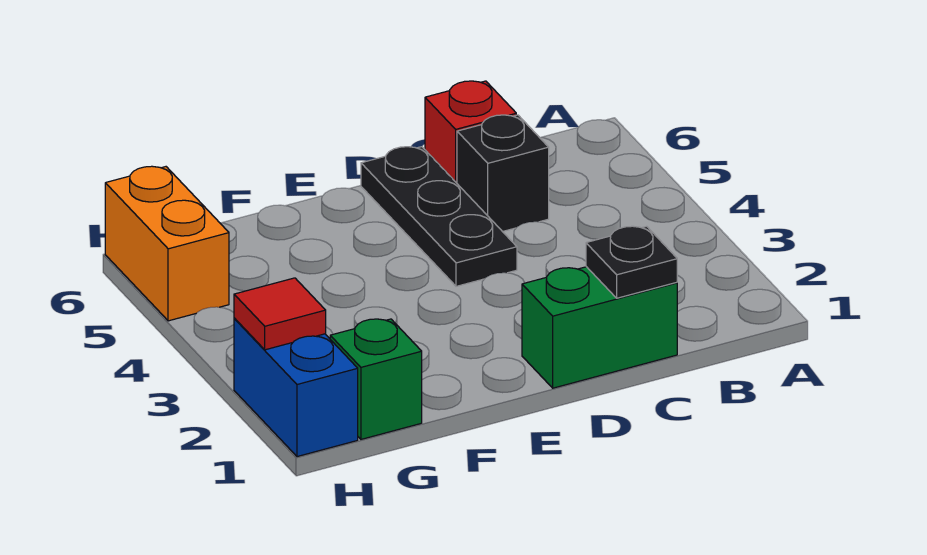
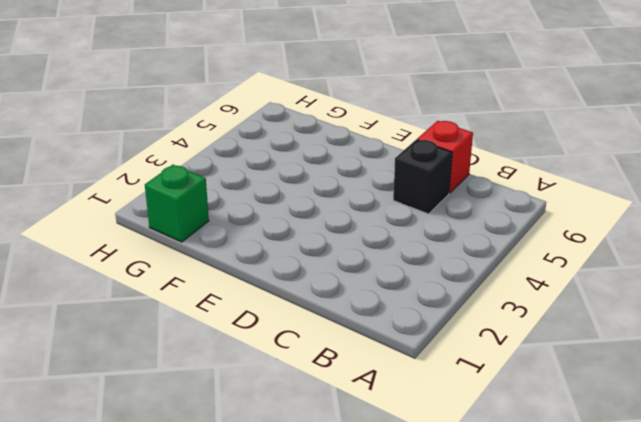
none -> green brick C1:D1 level 1
none -> black plate D4:D6 level 1

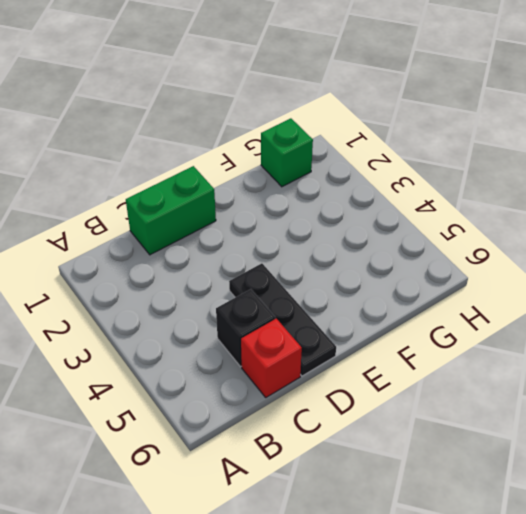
none -> blue brick H1:H2 level 1
none -> orange brick H5:H6 level 1

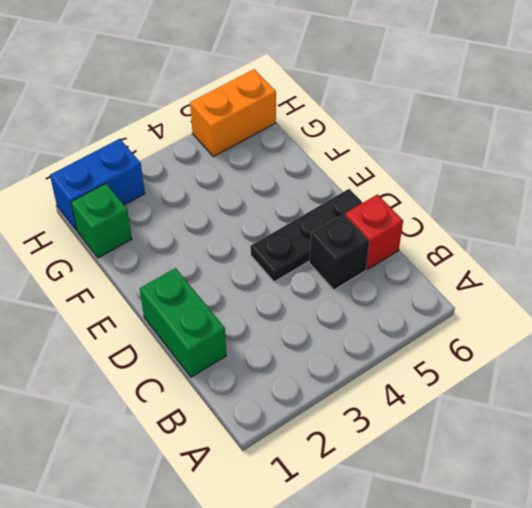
none -> black plate C1 level 2
none -> red tile H2 level 2

